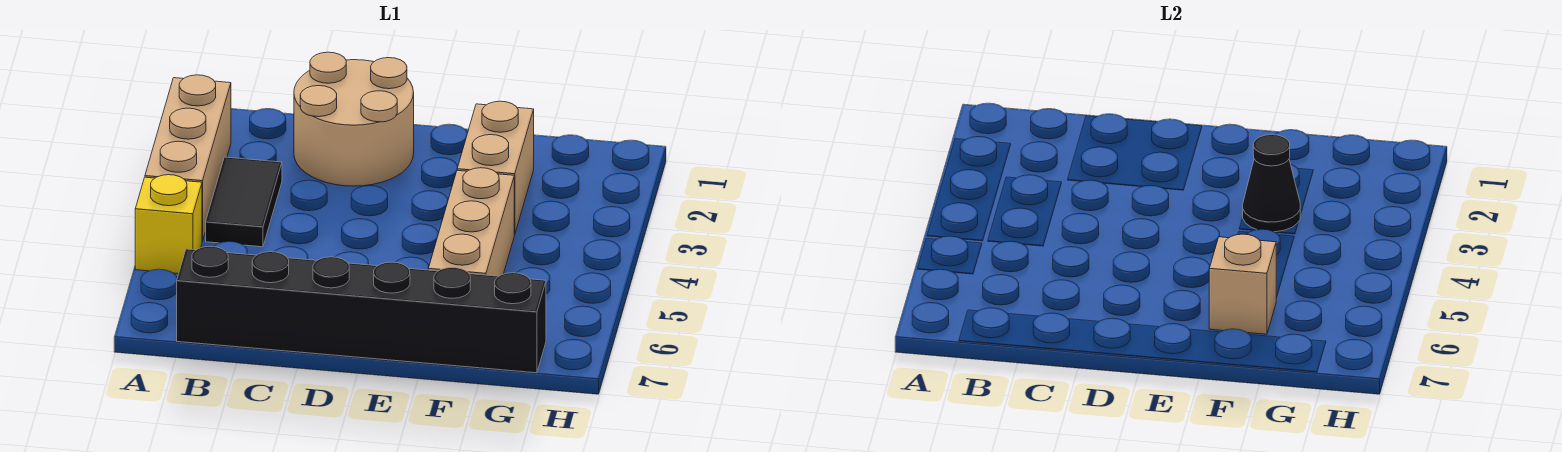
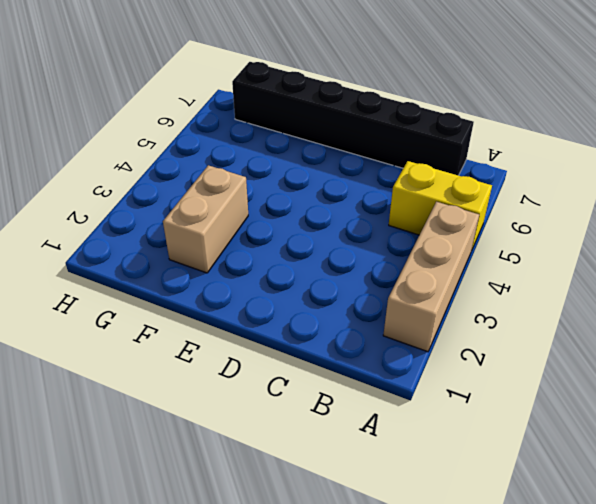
yellow brick A5:B5 level 1 -> yellow brick A5 level 1
none -> black tile B3:B4 level 1
none -> tan round brick C1:D2 level 1

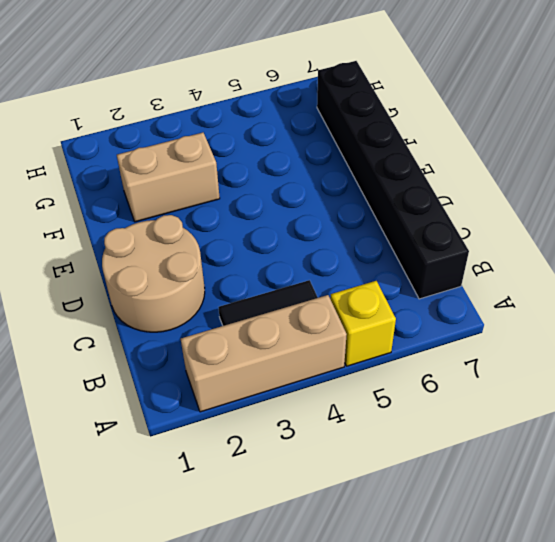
none -> tan brick F4:F6 level 1
none -> black cone F3 level 2

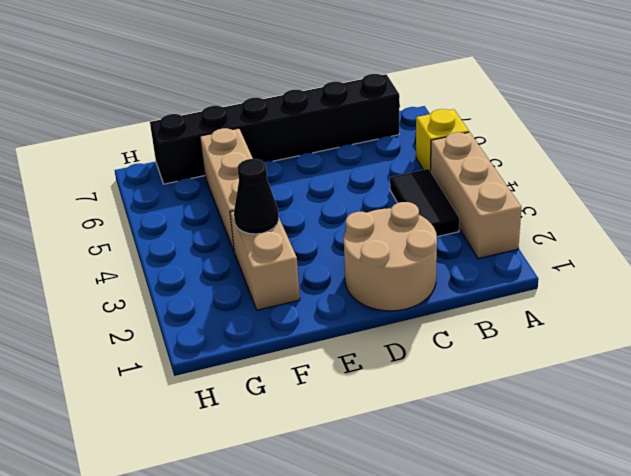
none -> tan brick F6 level 2

